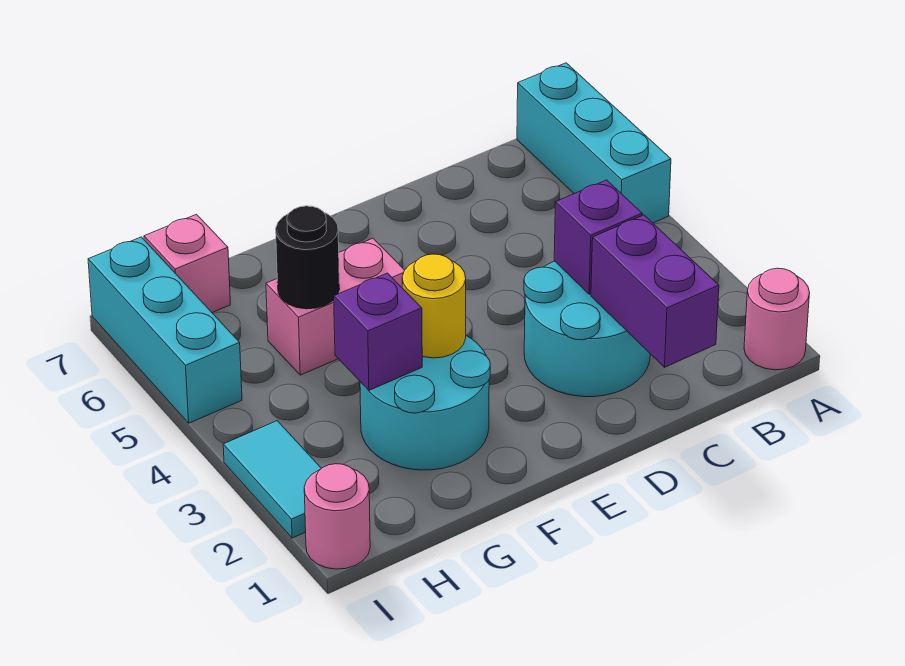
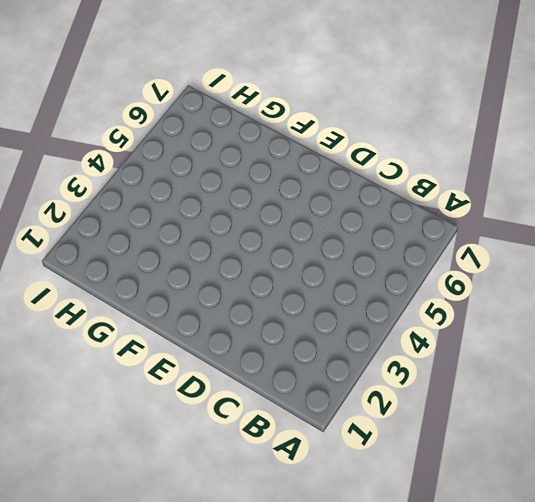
none -> pink round brick A1 level 1
none -> cyan brick A5:A7 level 1
none -> cyan round brick C2:D3 level 1

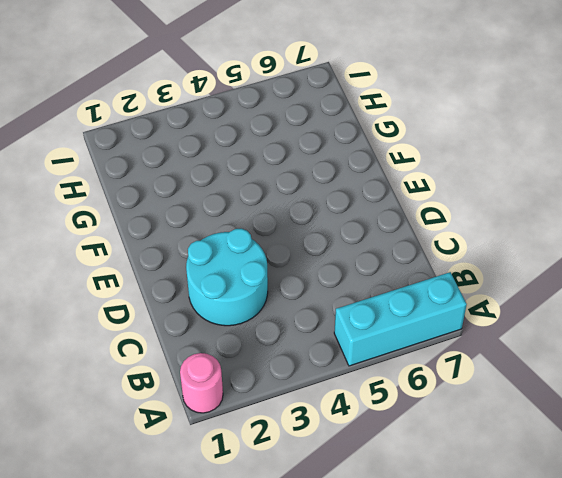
none -> cyan round brick F2:G3 level 1
none -> pink brick F5:G5 level 1
none -> pink brick H7 level 1

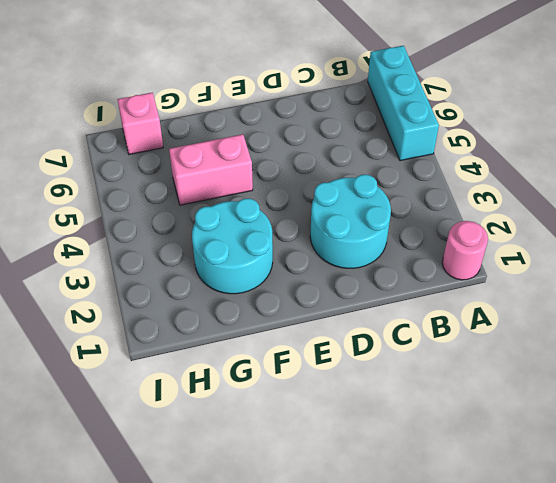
none -> pink round brick I1 level 1
none -> cyan tile I2:I3 level 1
none -> cyan brick I5:I7 level 1

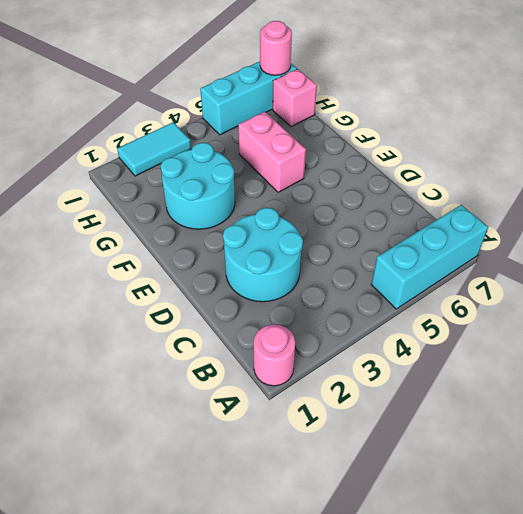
pink round brick I7 level 2 -> pink round brick I1 level 1
none -> purple brick C1:C2 level 2
none -> purple brick C3 level 2
none -> yellow round brick F3 level 2

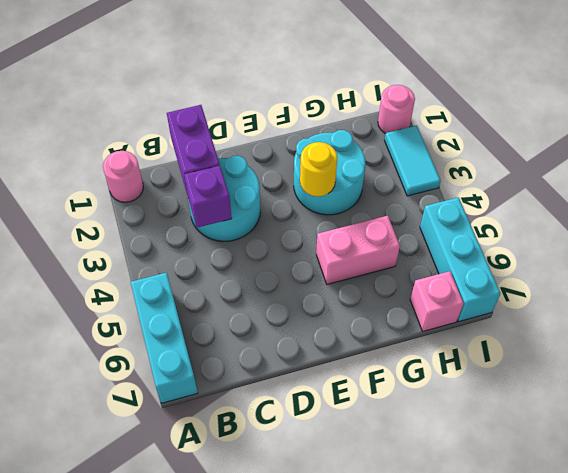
none -> purple brick G3 level 2
none -> black round brick G5 level 2

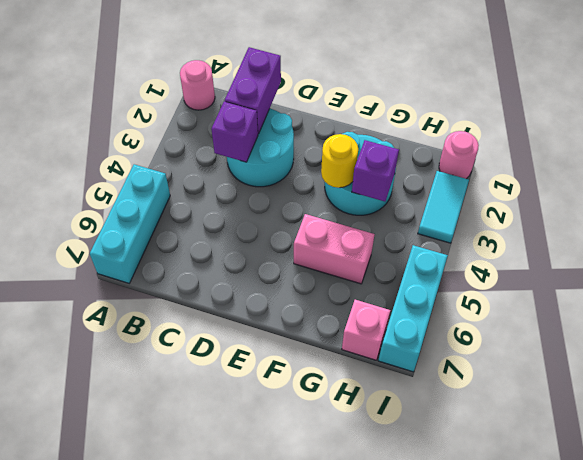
none -> black round brick G5 level 2

